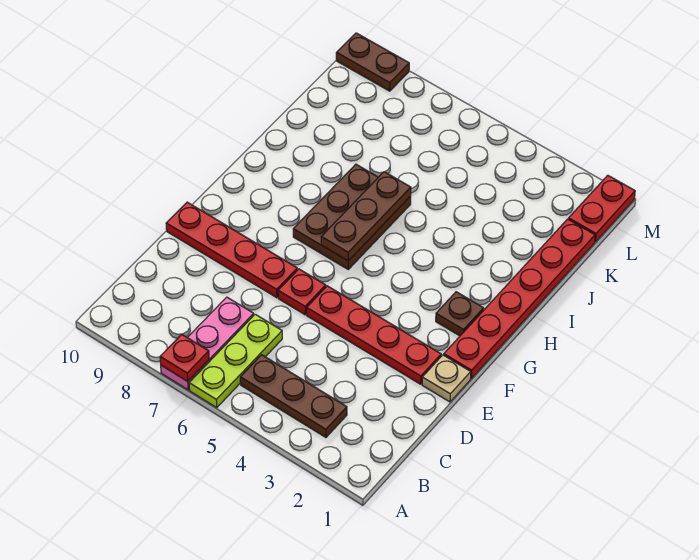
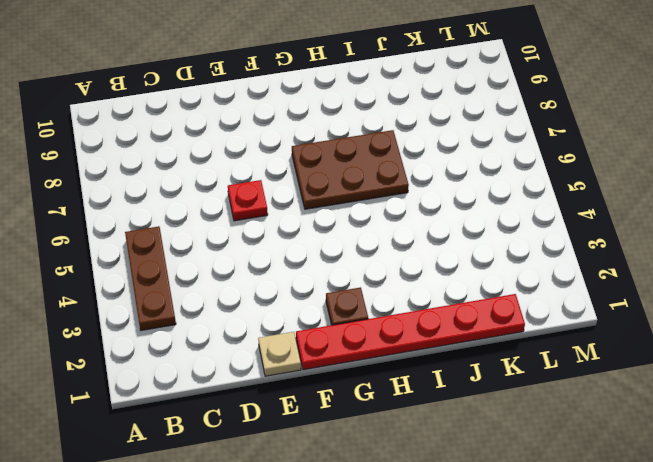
none -> lime plate A6:C6 level 1
none -> pink plate A7:C7 level 1
none -> red plate E2:E5 level 1

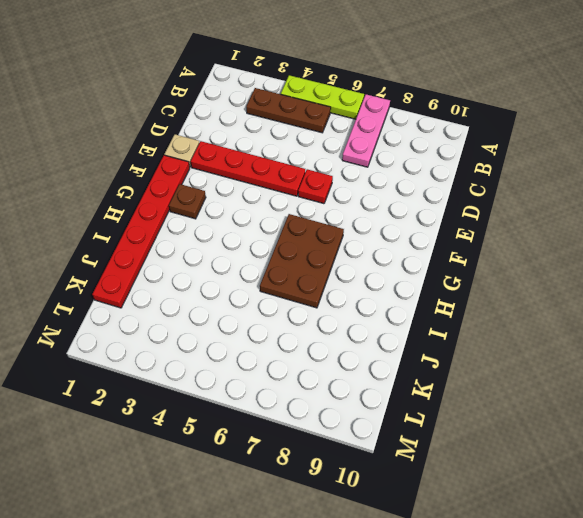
lime plate A4:A6 level 1 -> lime plate A6:C6 level 1
none -> red plate E7:E10 level 1
none -> red plate L1:M1 level 1
none -> brown plate M9:M10 level 1

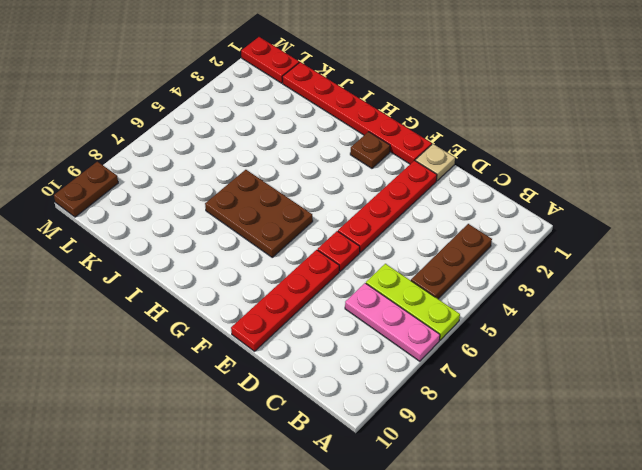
none -> red plate A7 level 2
none -> brown plate G6:I6 level 2

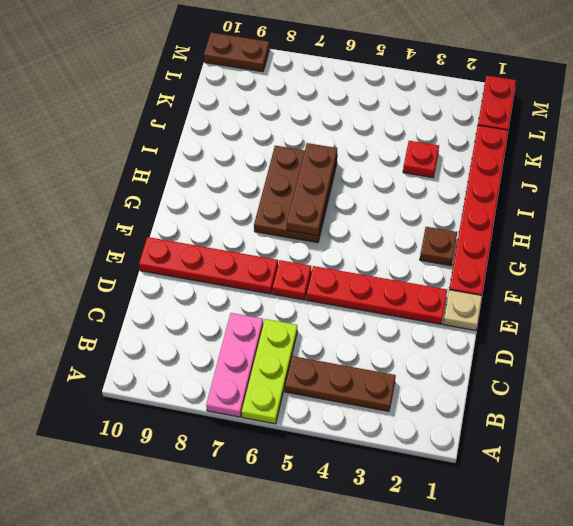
red plate J3 level 1 -> red plate A7 level 2

